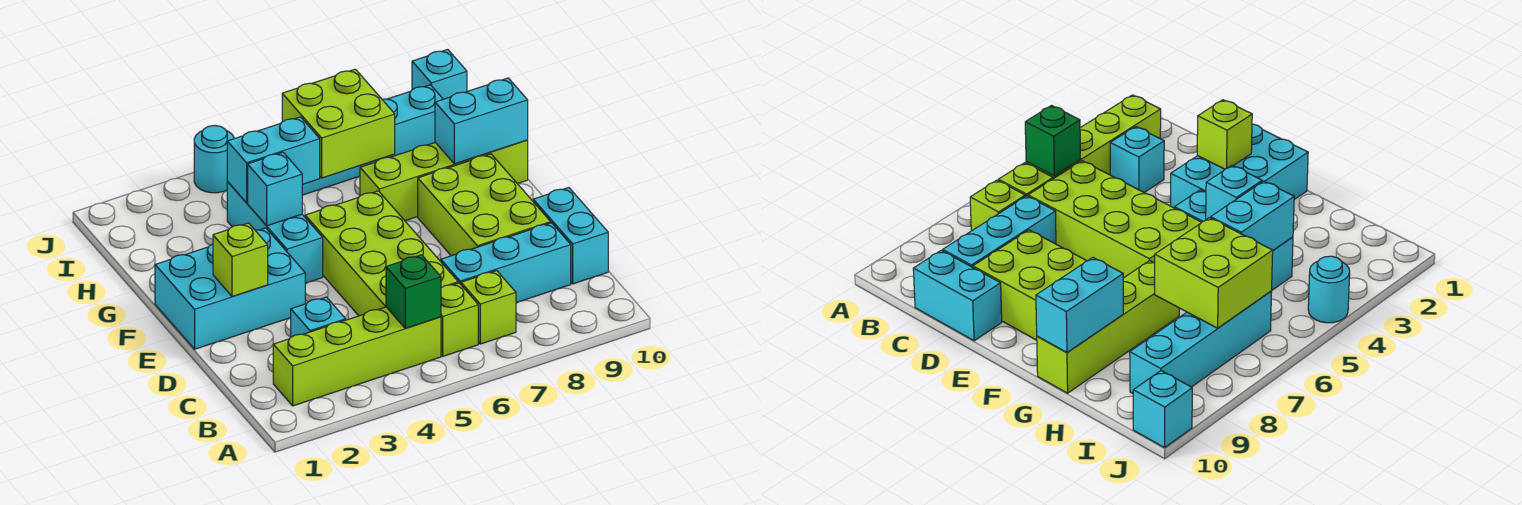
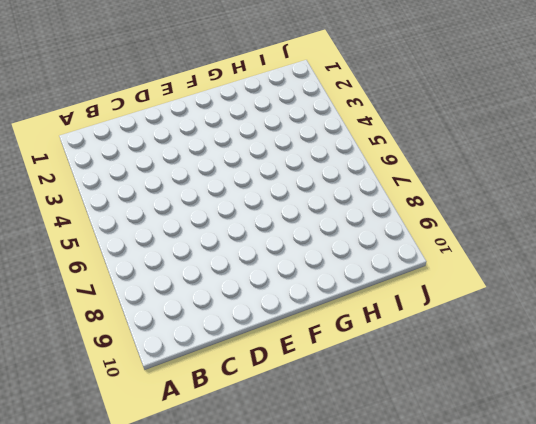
none -> lime brick B2:B5 level 1
none -> lime brick B6 level 1
none -> lime brick B7 level 1

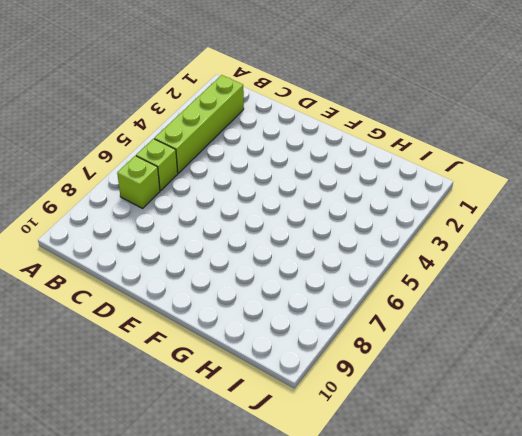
none -> cyan brick C3 level 1
none -> lime brick C5:F6 level 1
none -> cyan brick C7:C9 level 1

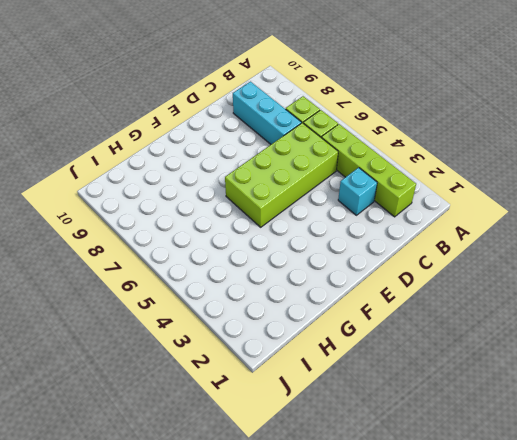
none -> cyan brick C10:D10 level 1
none -> lime brick D8:F9 level 1
none -> cyan brick E1:F3 level 1

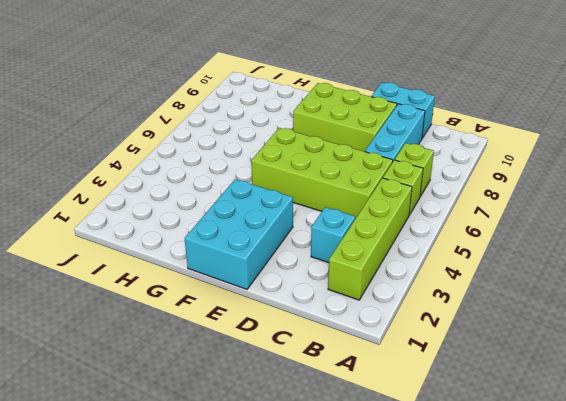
none -> cyan brick F4:H4 level 1
none -> lime brick G7:G10 level 1
none -> cyan brick I6:I9 level 1

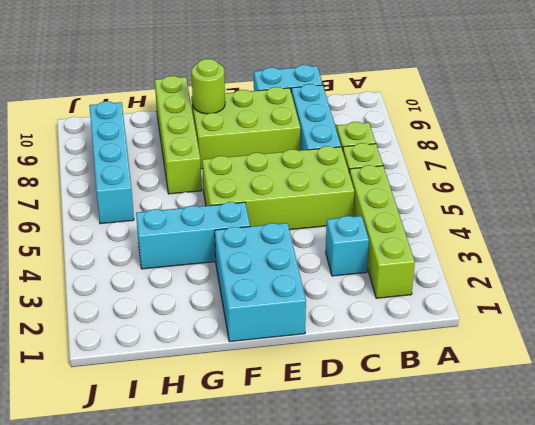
lime round brick F9 level 2 -> none
none -> cyan round brick J4 level 1
none -> cyan brick J10 level 1
none -> green brick B5 level 2

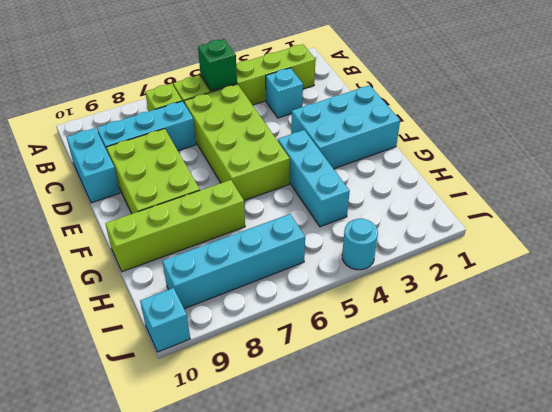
none -> lime brick E2 level 2
none -> cyan brick G4 level 2
none -> cyan brick G9:G10 level 2

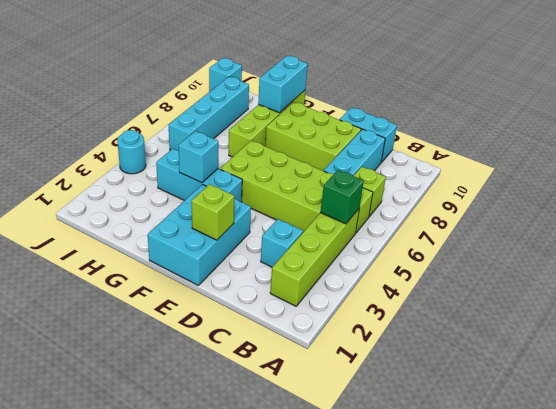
none -> cyan brick H4:H5 level 2
none -> lime brick H6:I7 level 2

